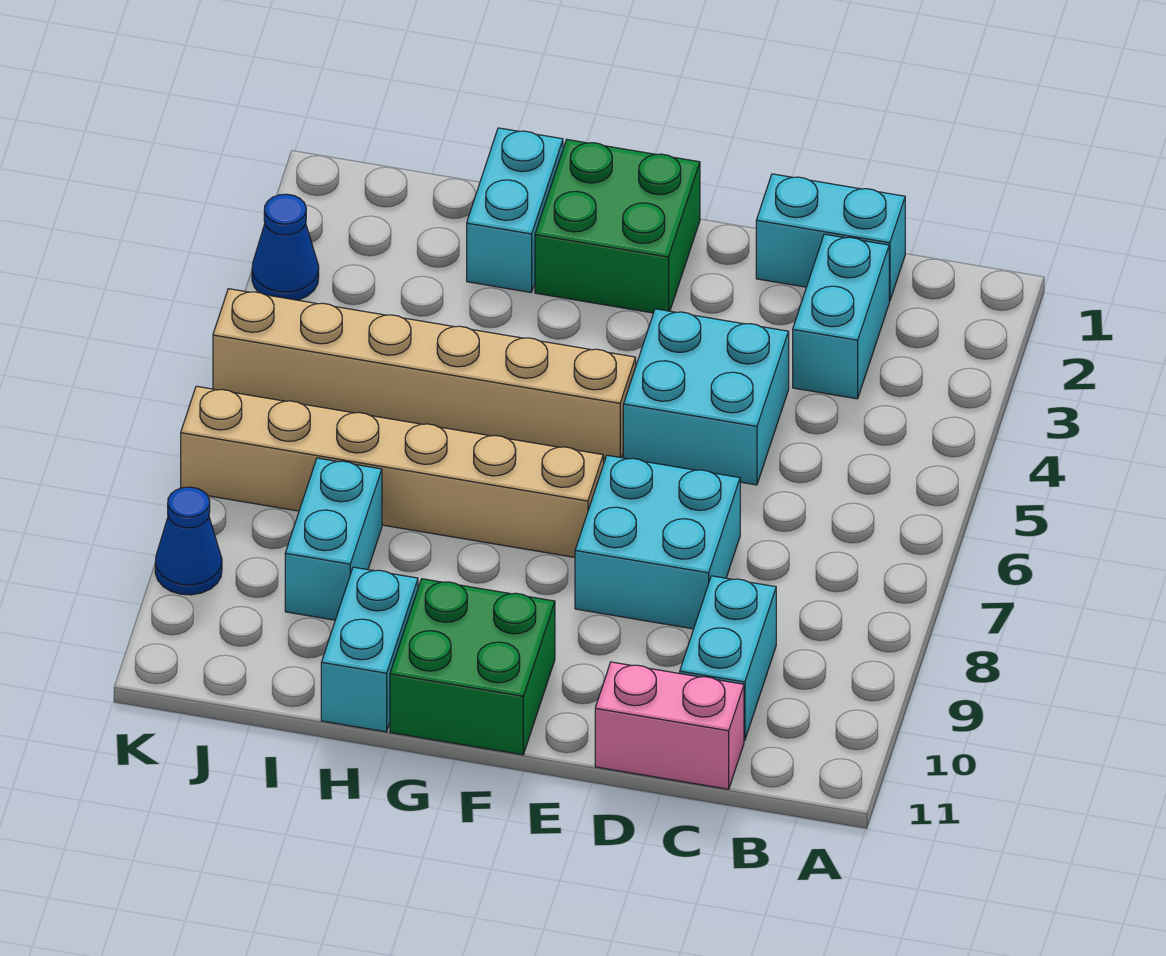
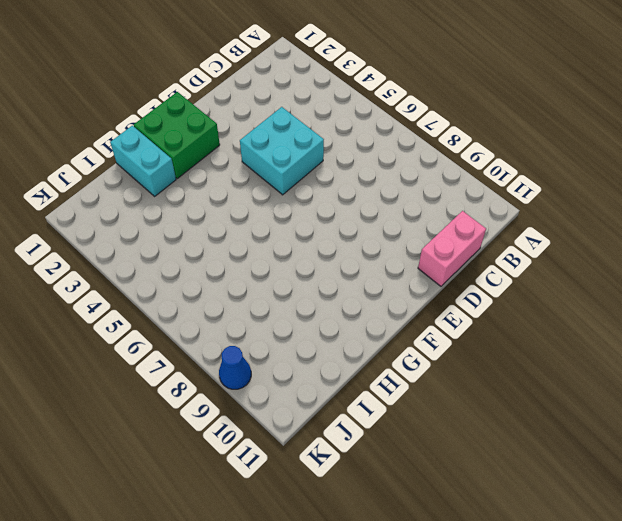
none -> cyan brick C1:D1 level 1
none -> cyan brick C2:C3 level 1
none -> cyan brick C9:C10 level 1

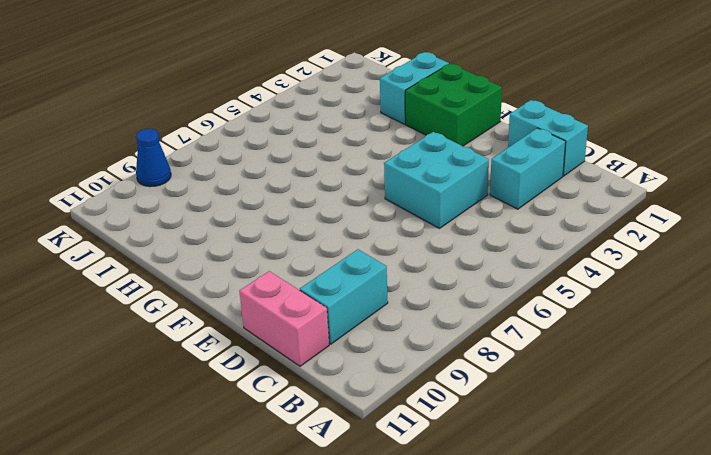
none -> cyan brick D7:E8 level 1
none -> tan brick F5:K5 level 1
none -> tan brick F7:K7 level 1

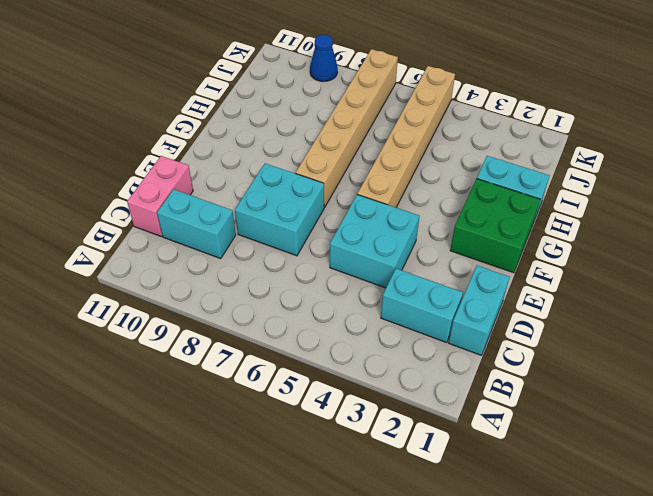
none -> green brick F10:G11 level 1
none -> cyan brick H10:H11 level 1
none -> cyan brick I8:I9 level 1

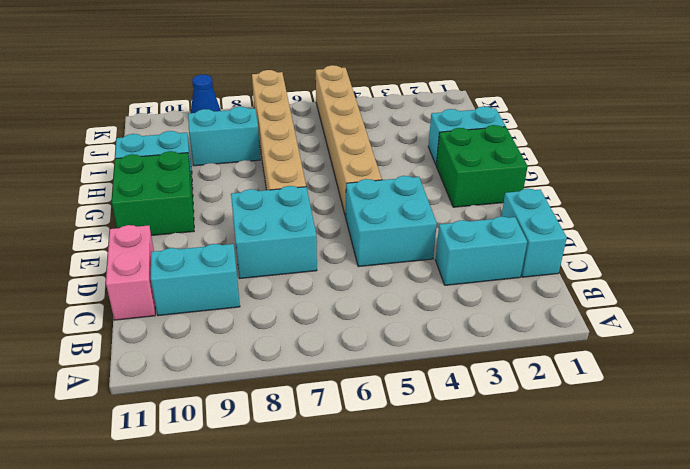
none -> blue cone K3 level 1

